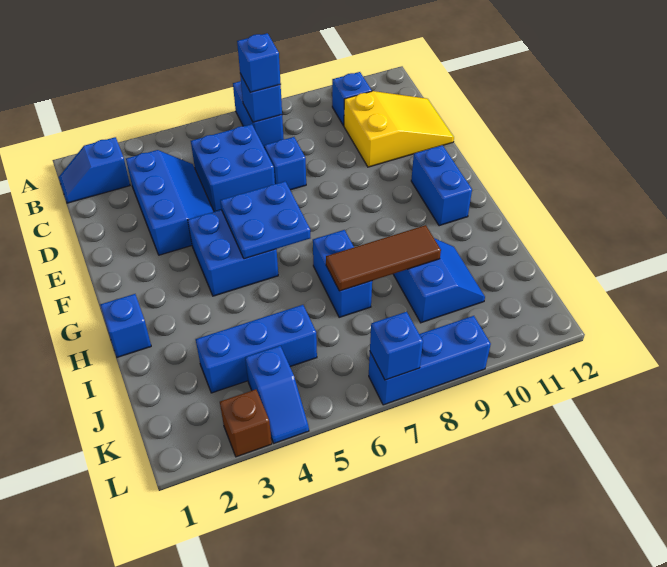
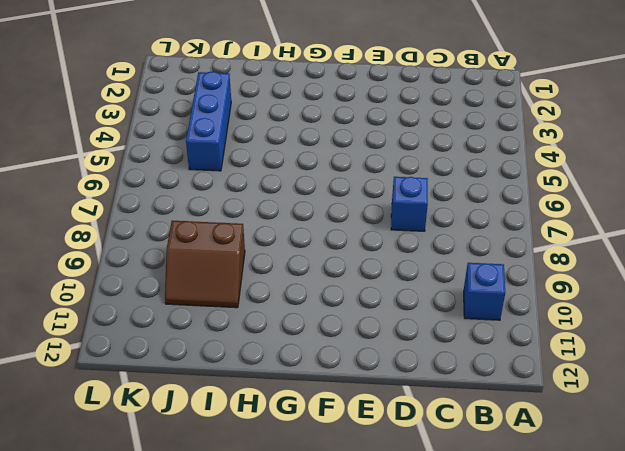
brown slope I9:J10 level 1 top 9 -> blue slope I9:J10 level 1 top 9
none -> blue brick A7:B7 level 1
none -> blue slope B1:B2 level 1 top 2
none -> blue slope C3:E4 level 1 top 3

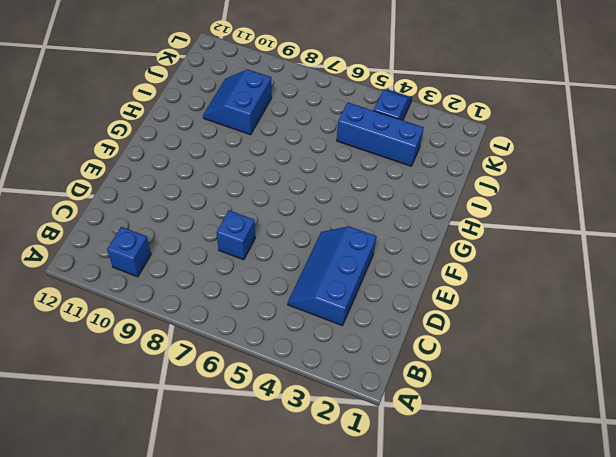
none -> blue brick A7:B7 level 1
none -> blue slope B1:B2 level 1 top 2
none -> blue brick C5:D6 level 1

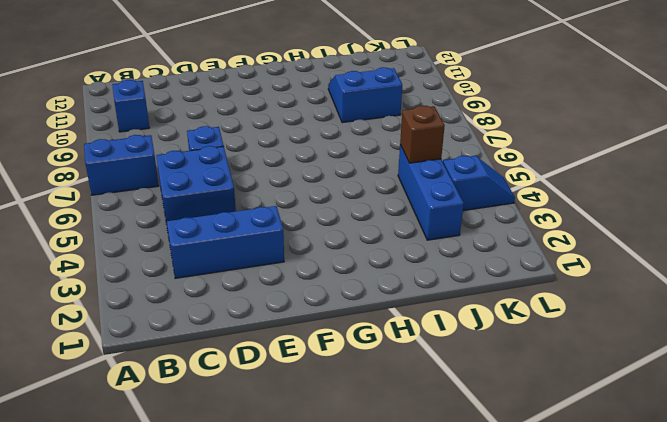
brown brick J5 level 2 -> brown brick L3 level 1
none -> blue slope B1:B2 level 1 top 2
none -> yellow slope C10:D12 level 1 top 10
none -> blue brick F4:G5 level 1

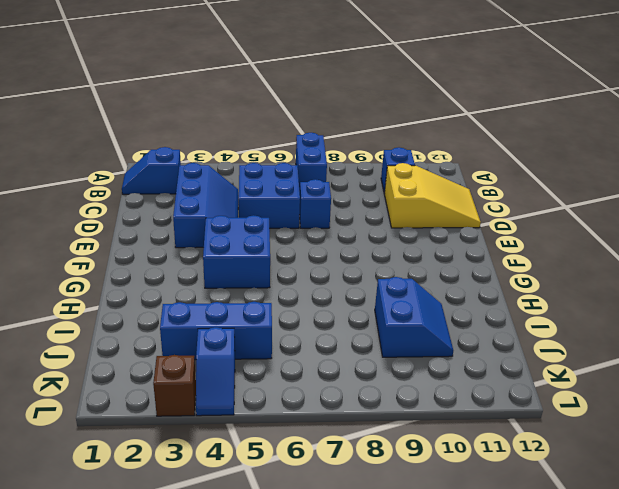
none -> blue brick F11:G11 level 1
none -> blue brick H1 level 1
none -> blue brick H7:I7 level 1

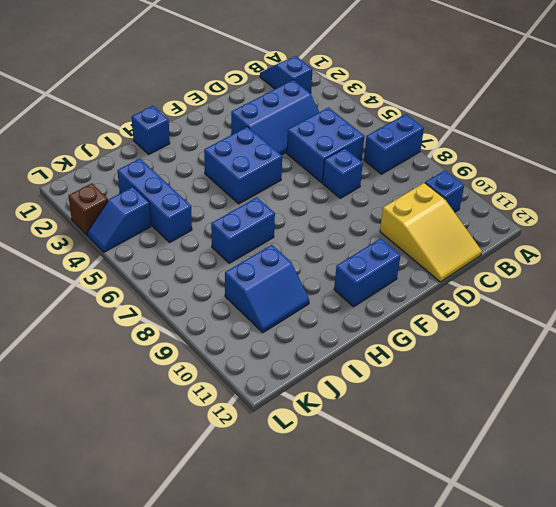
none -> blue brick L7:L9 level 1
none -> blue brick B7 level 2
none -> blue plate F5:G6 level 2

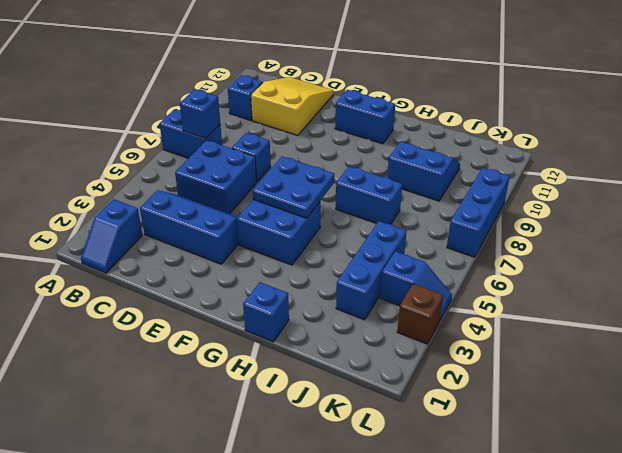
none -> brown tile I7:I9 level 2
none -> blue brick L7 level 2
none -> blue brick B7 level 3

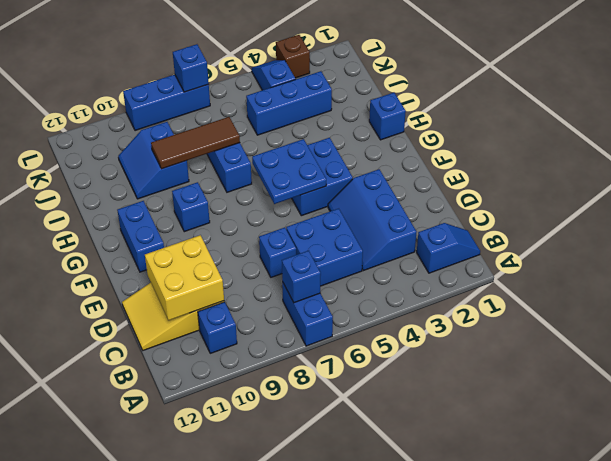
yellow brick C10:D11 level 2 -> none
blue brick G9 level 1 -> blue brick B7 level 3

